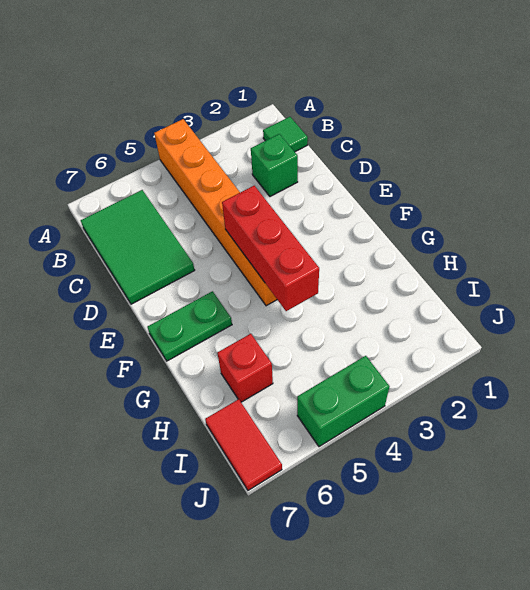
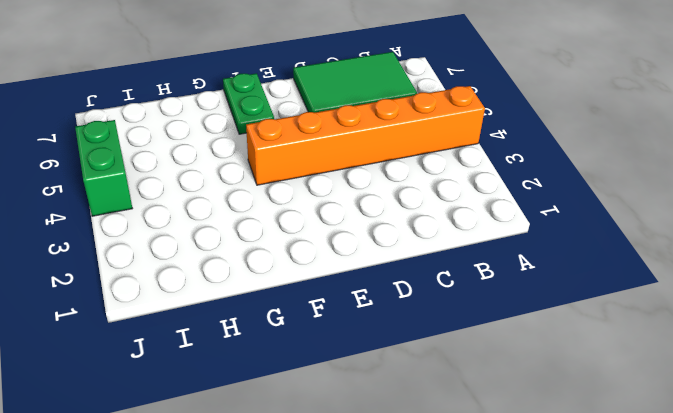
none -> green tile B1 level 1
none -> green brick C2 level 1

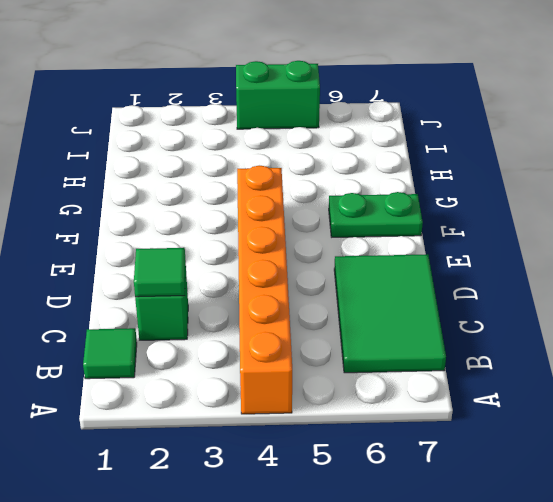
green tile C2 level 2 -> none
none -> red brick H6 level 1
none -> red tile I7:J7 level 1

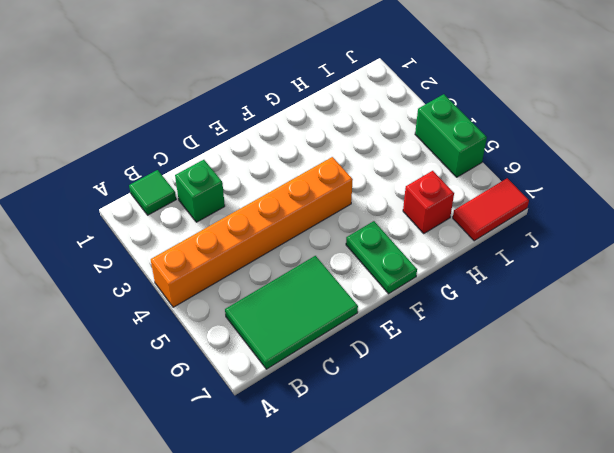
none -> red brick E4:G4 level 2

